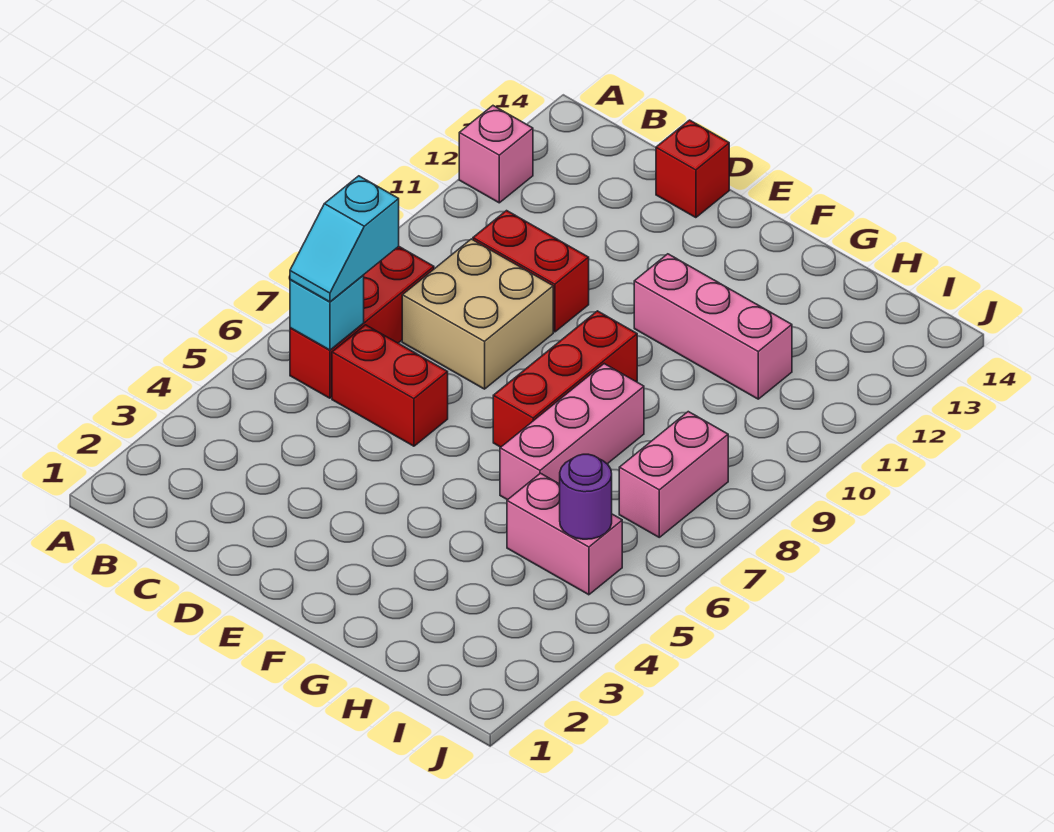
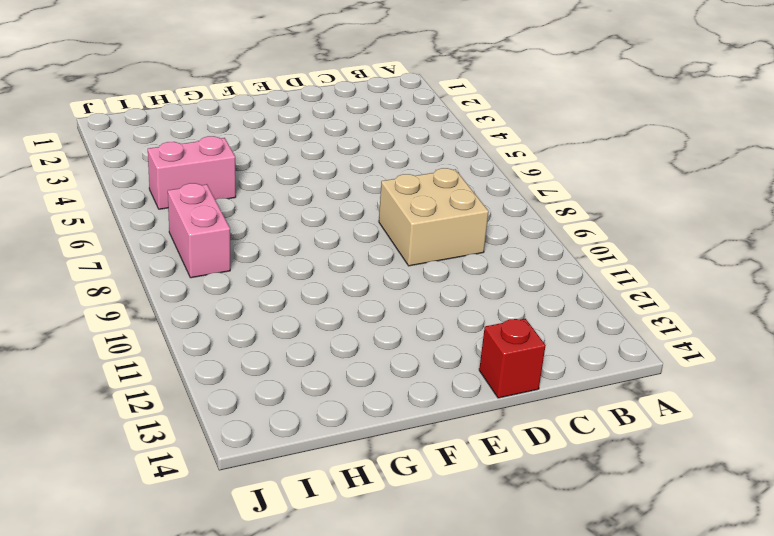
none -> pink brick A12 level 1
none -> red brick B6:B8 level 1
none -> red brick C6:D6 level 1

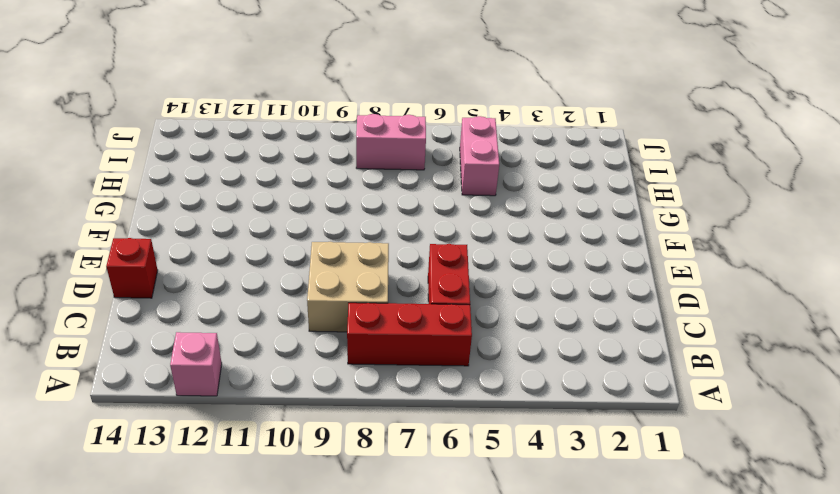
none -> red brick C10:D10 level 1
none -> red brick F7:F9 level 1
none -> pink brick F11:H11 level 1

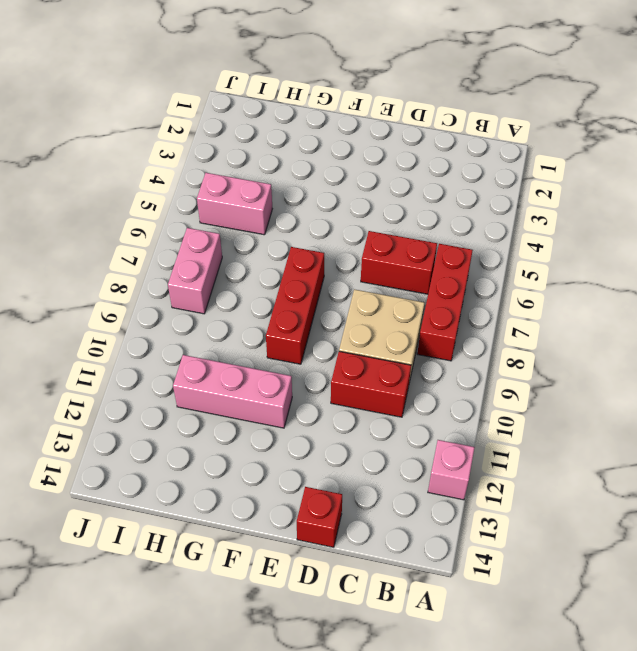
none -> pink brick G6:G8 level 1
none -> cyan brick B6 level 2
none -> purple round brick I5 level 2

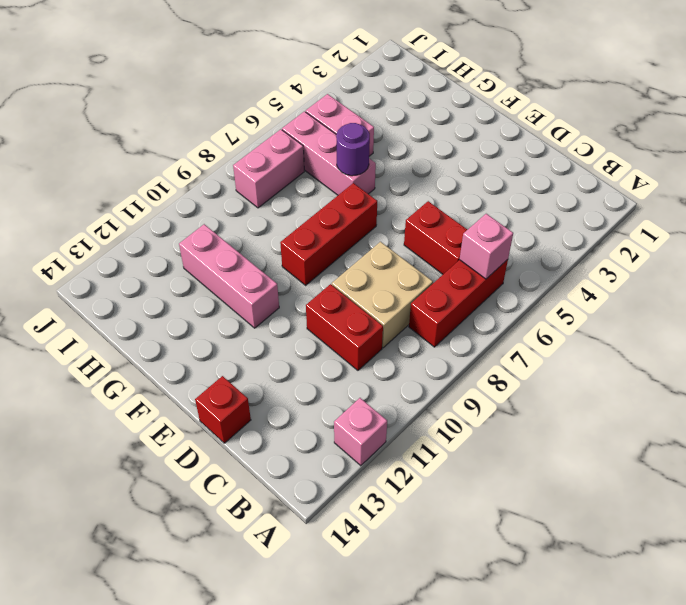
pink brick B6 level 2 -> cyan brick B6 level 2
pink brick G6:I6 level 1 -> pink brick G6:G8 level 1
purple round brick G6 level 2 -> purple round brick I5 level 2
none -> cyan slope B6:B7 level 3 top 7

